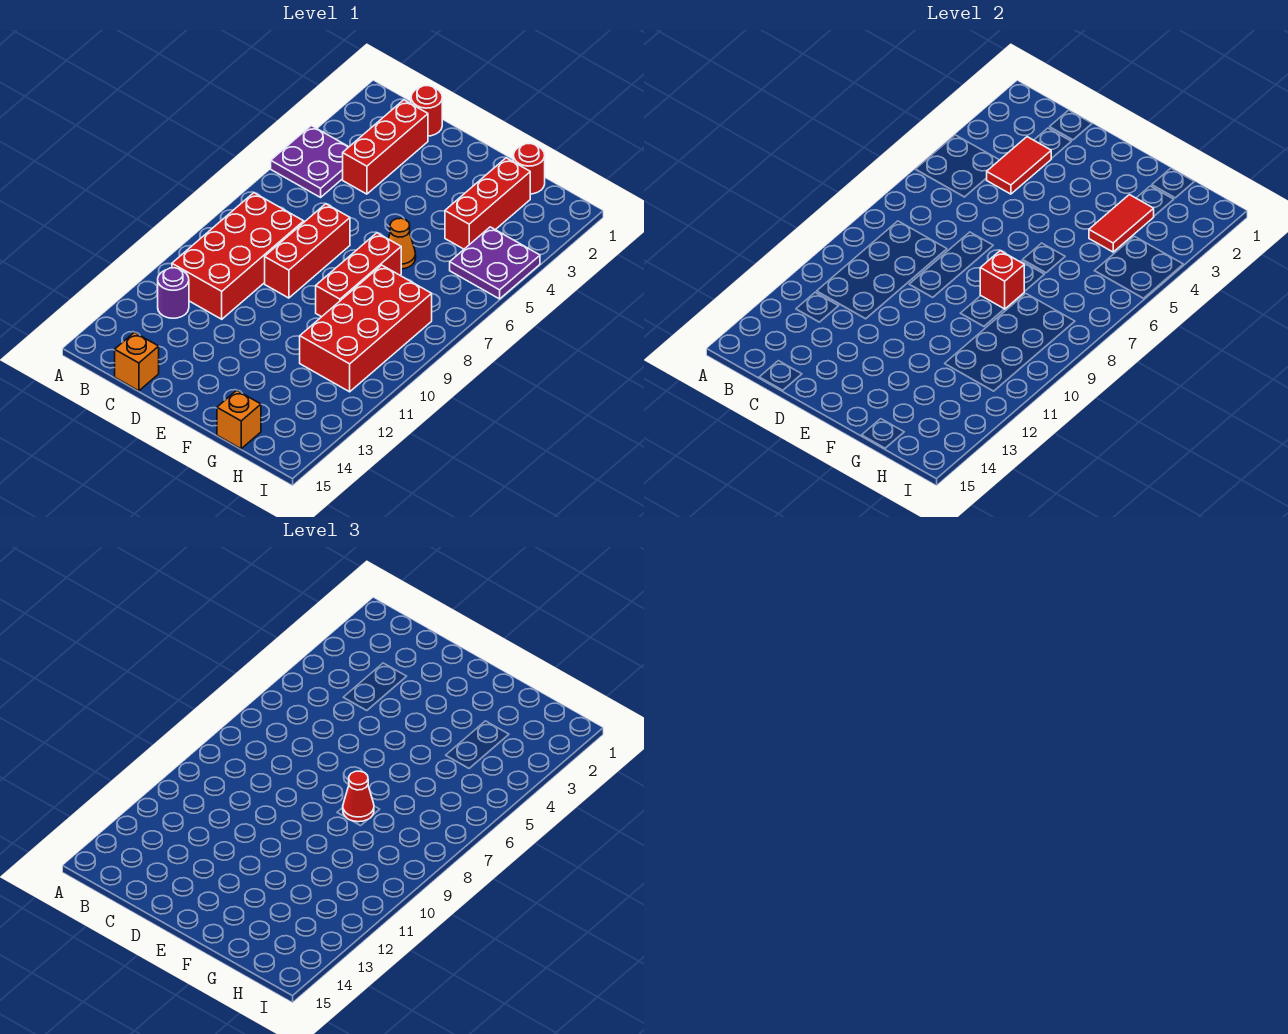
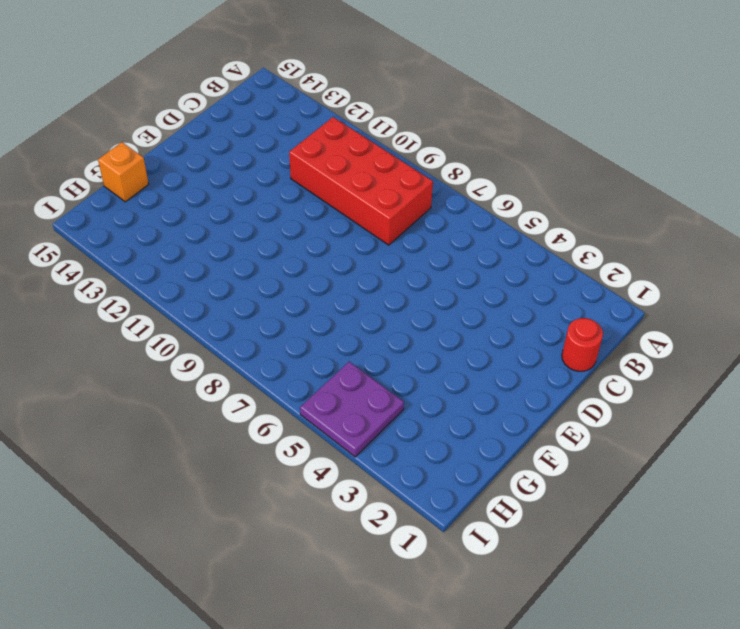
none -> purple plate A4:B5 level 1
none -> purple round brick B12 level 1
none -> red brick C2:C4 level 1

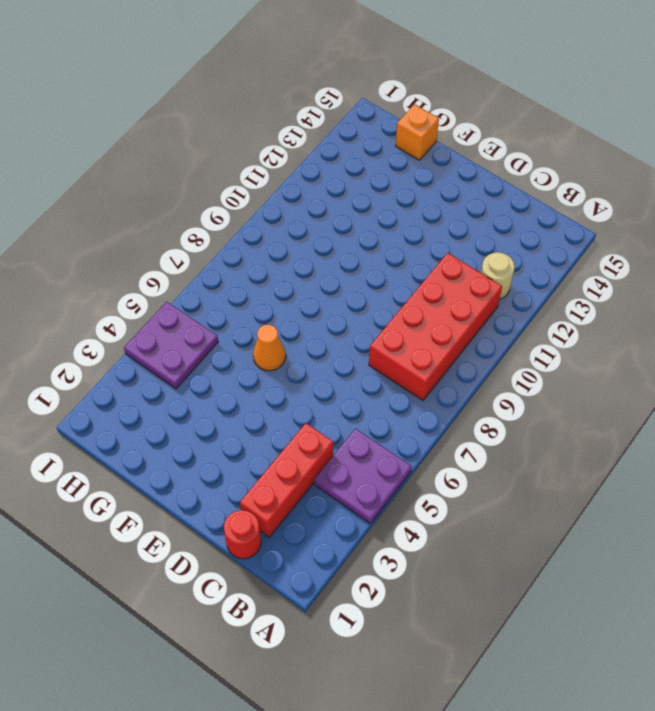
tan round brick B12 level 1 -> purple round brick B12 level 1
none -> orange brick C15 level 1
none -> red brick D7:D9 level 1
none -> red brick F7:F9 level 1

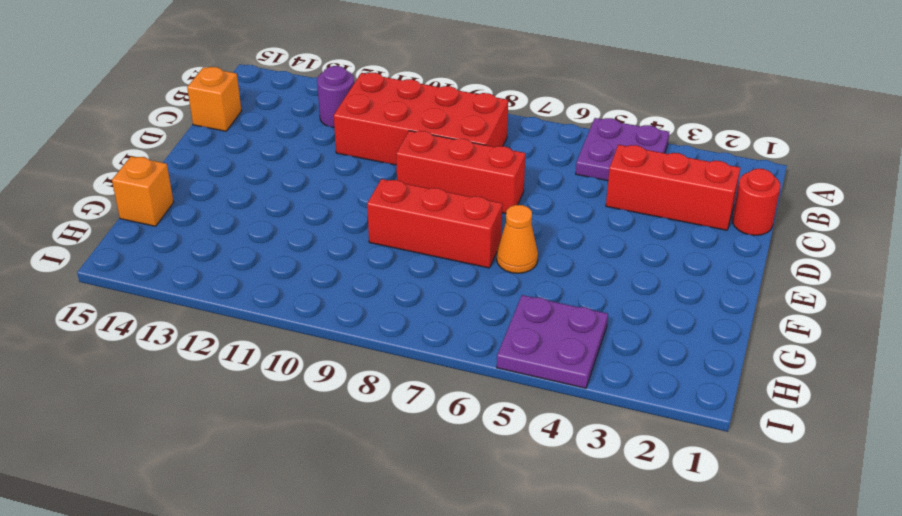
none -> red round brick G1 level 1
none -> red brick G2:G4 level 1
none -> red brick G8:H11 level 1

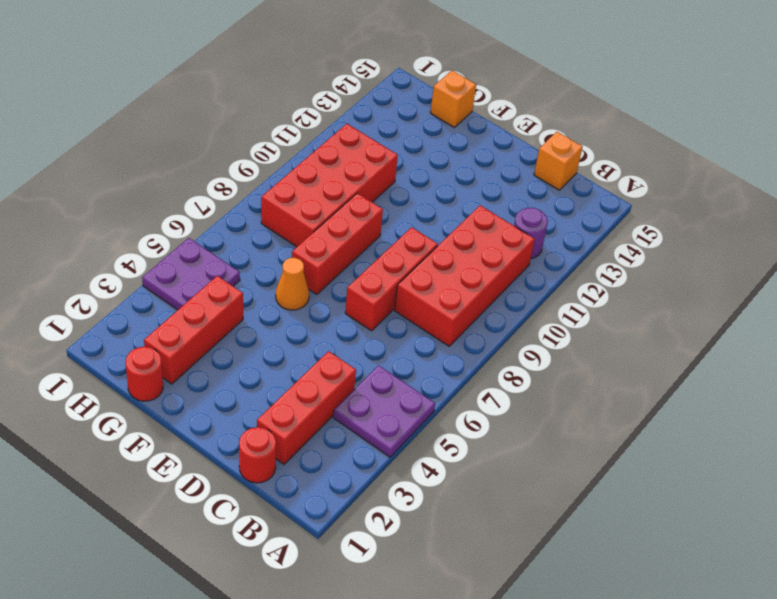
none -> red tile C3:C4 level 2
none -> red brick F8 level 2
none -> red tile G3:G4 level 2

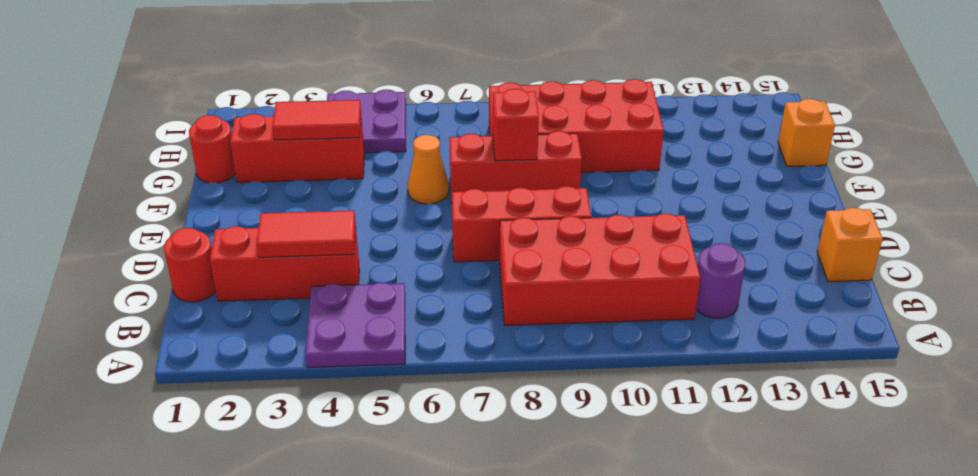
none -> red cone F8 level 3

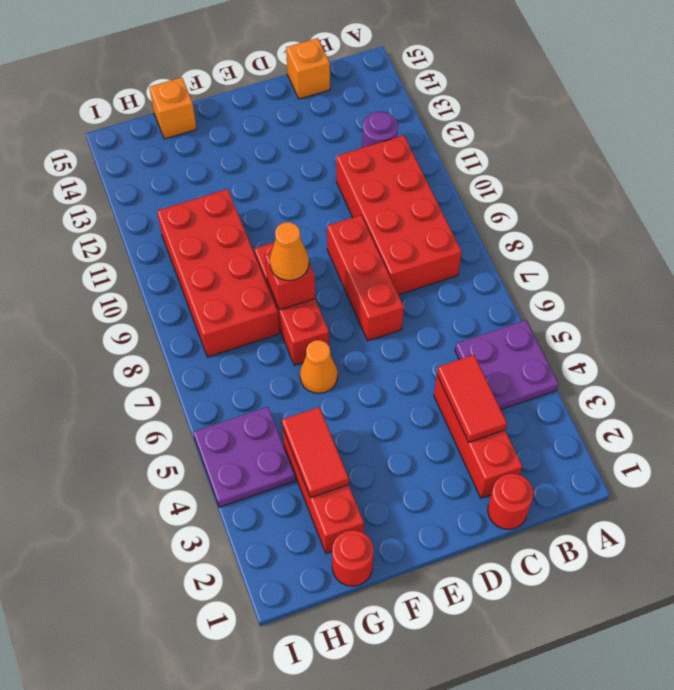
orange cone F8 level 3 -> red cone F8 level 3

